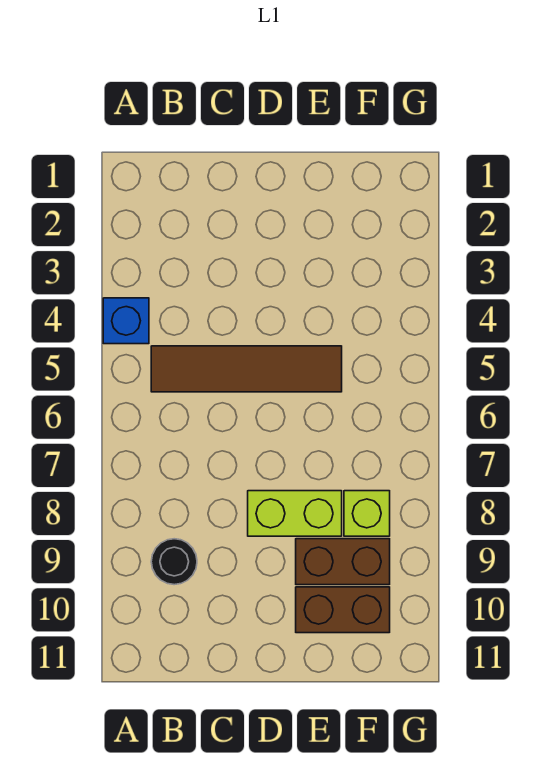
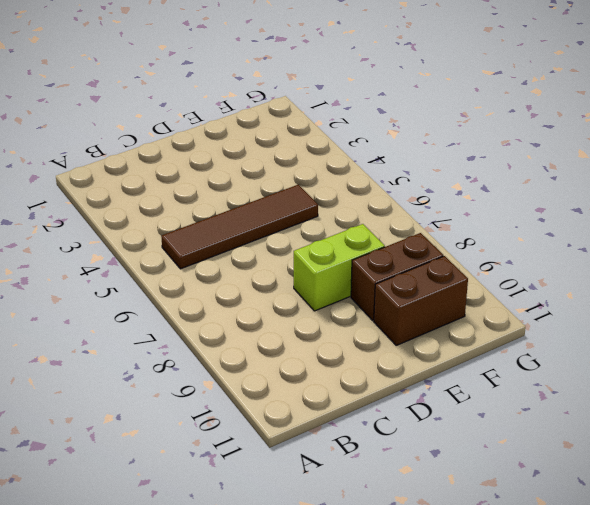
none -> blue brick A4 level 1
none -> black round brick B9 level 1

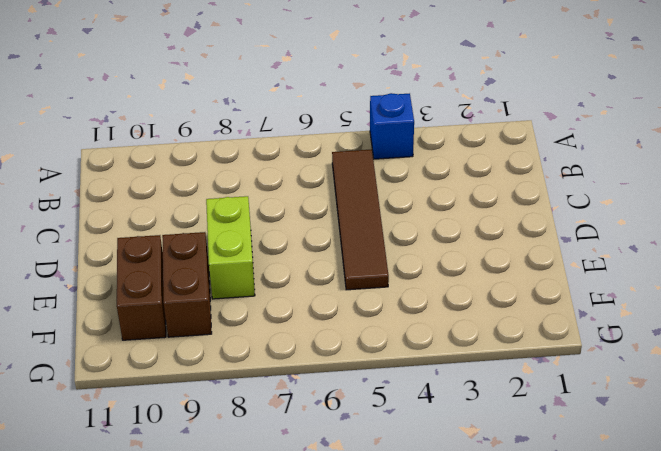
none -> black round brick B9 level 1
none -> lime brick F8 level 1

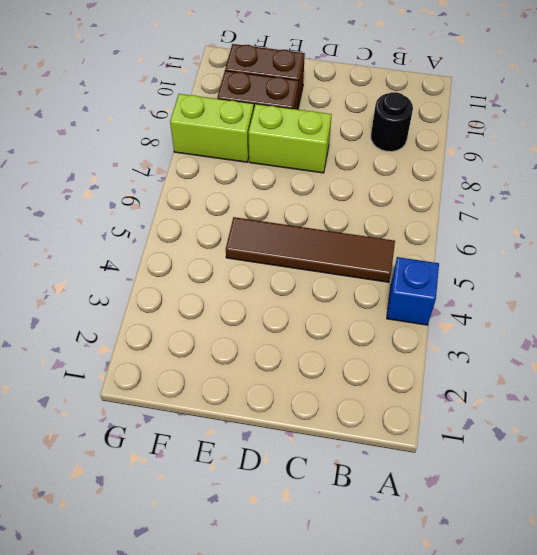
lime brick F8:G8 level 1 -> lime brick F8 level 1

